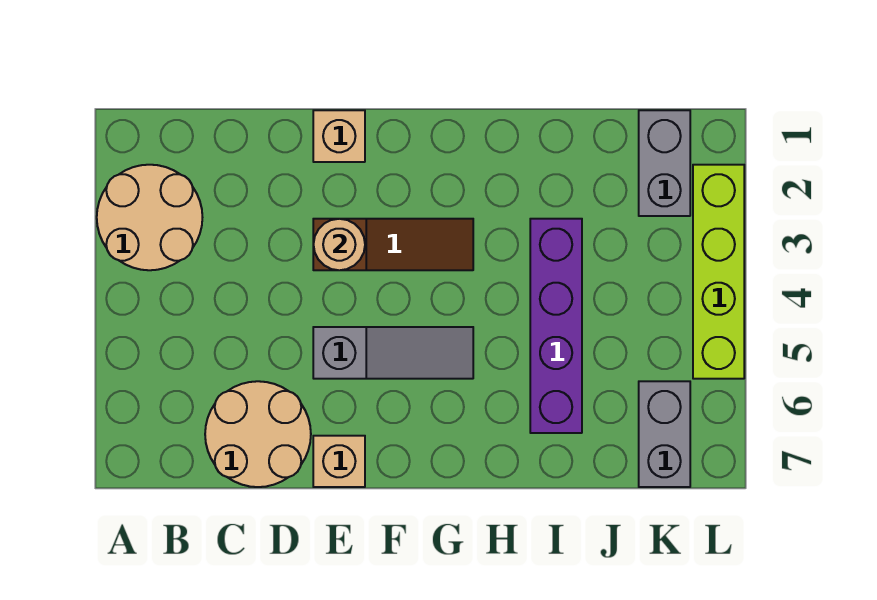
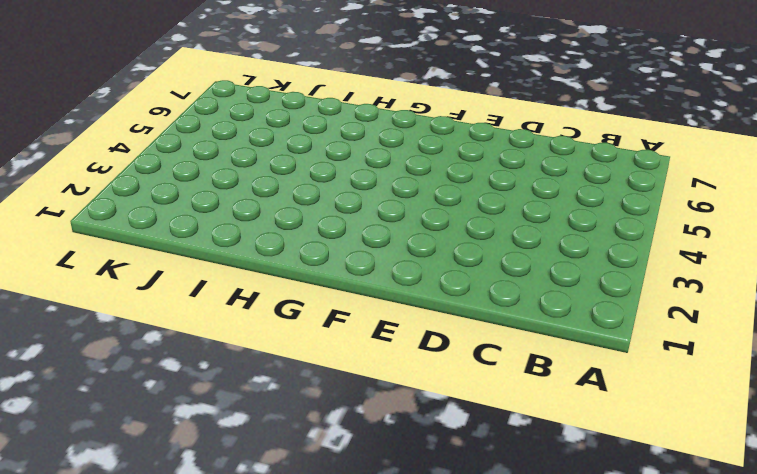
none -> tan round brick A2:B3 level 1
none -> tan round brick C6:D7 level 1

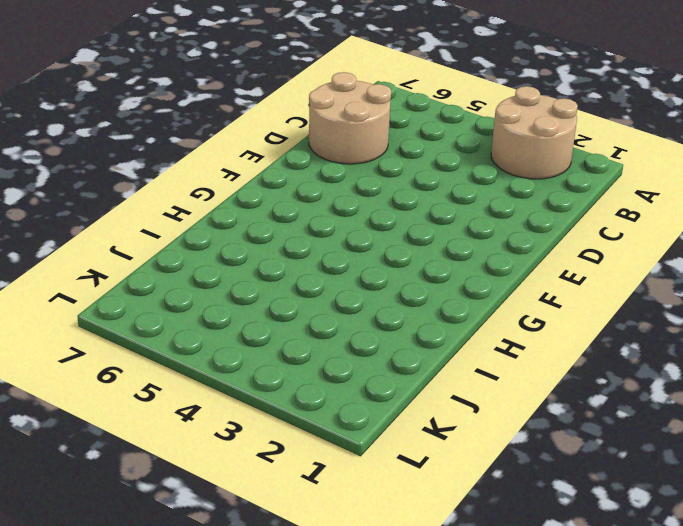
none -> tan brick E1 level 1
none -> brown slope E3:G3 level 1 top E

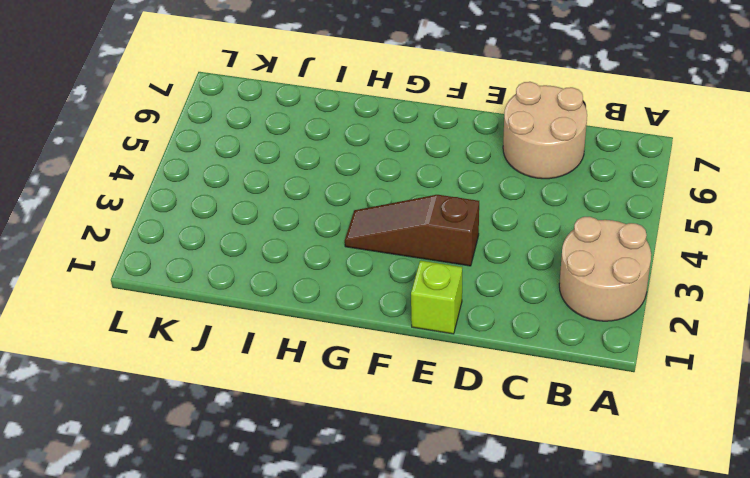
lime brick E1 level 1 -> tan brick E1 level 1
none -> grey slope E5:G5 level 1 top E
none -> tan brick E7 level 1

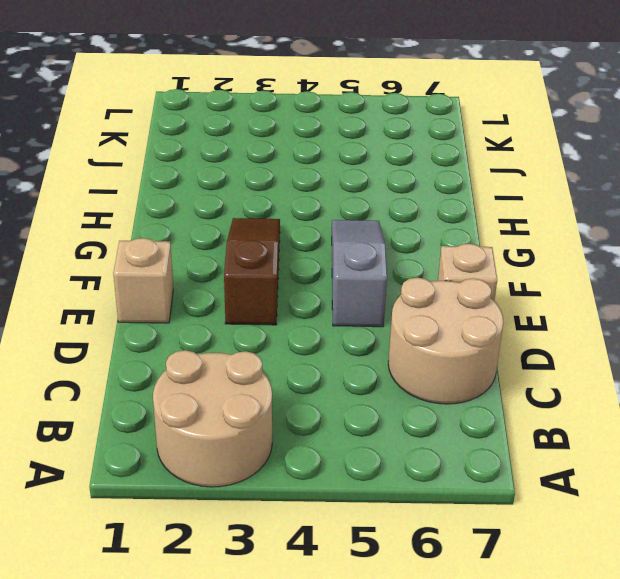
none -> purple brick I3:I6 level 1
none -> grey brick K1:K2 level 1

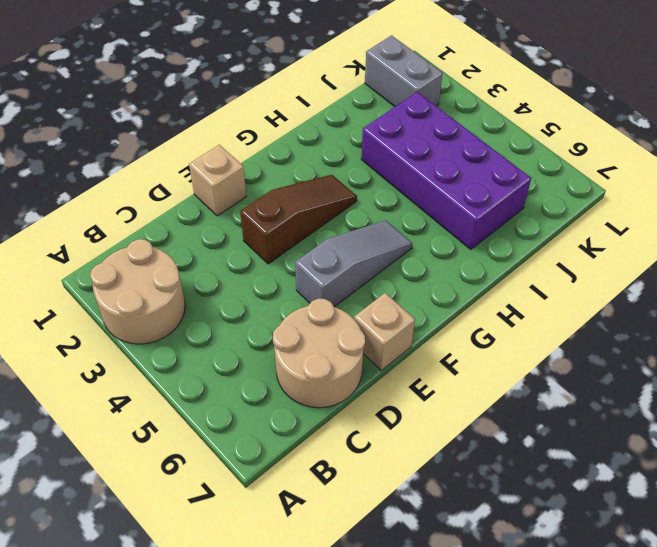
purple brick I3:J6 level 1 -> purple brick I3:I6 level 1
none -> grey brick K6:K7 level 1
none -> lime brick L2:L5 level 1

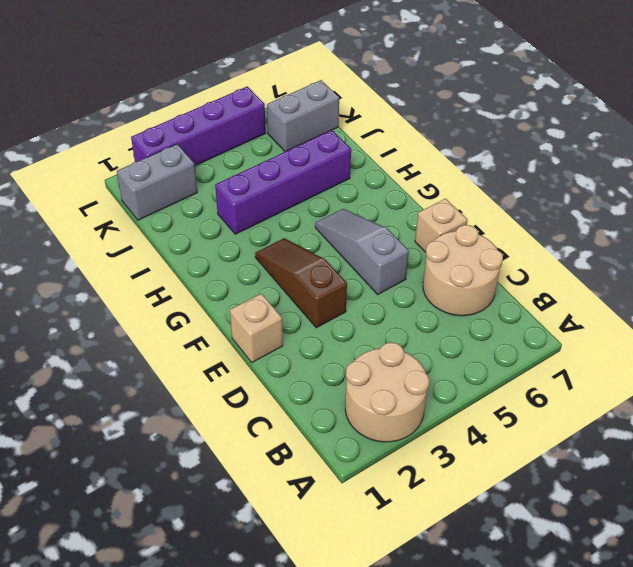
purple brick L2:L5 level 1 -> lime brick L2:L5 level 1
none -> tan round brick E3 level 2

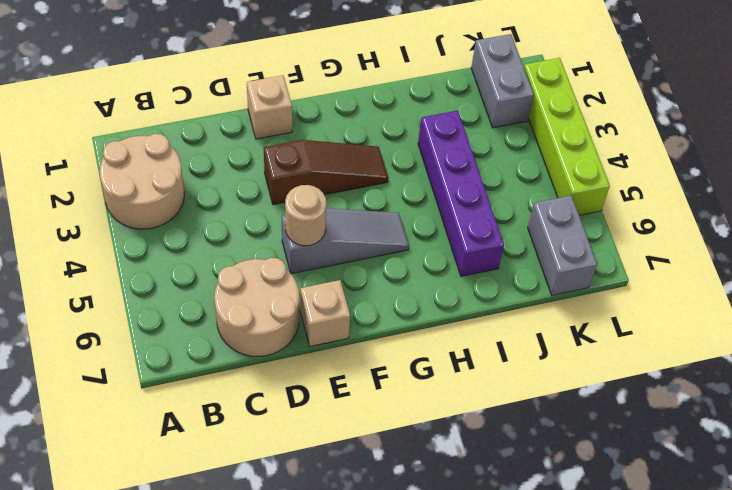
tan round brick E5 level 2 -> tan round brick E3 level 2

